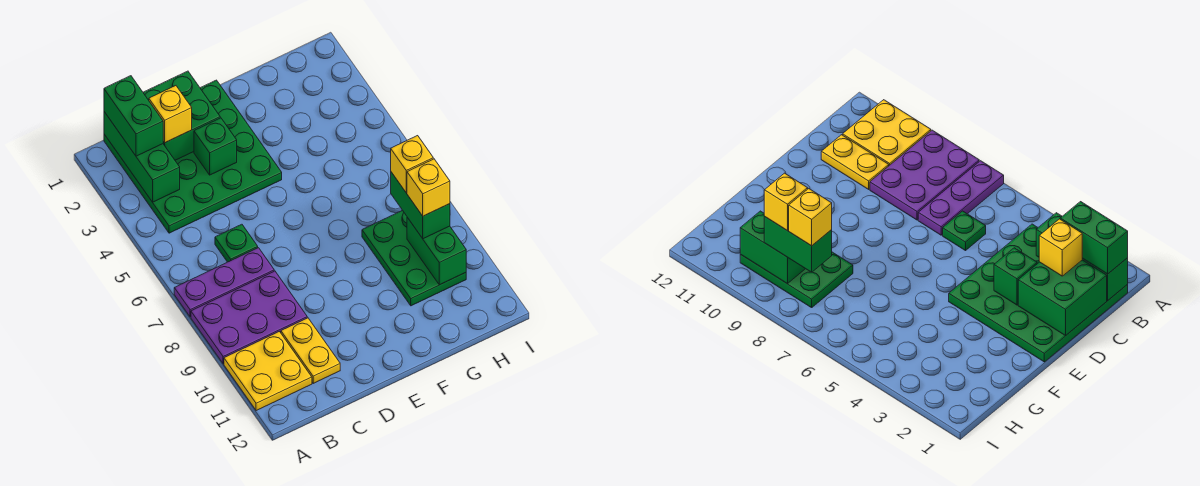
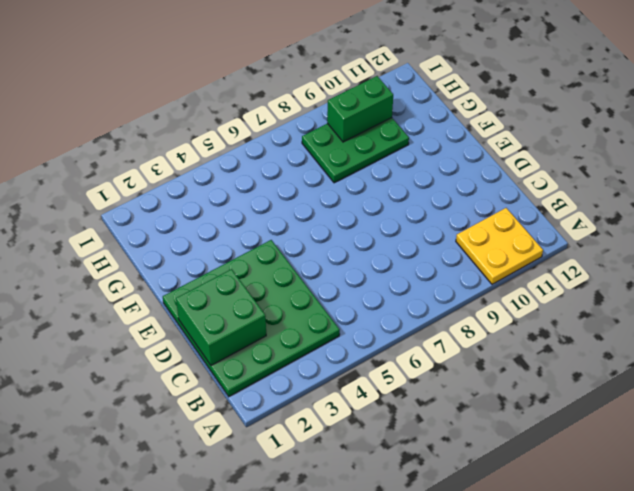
none -> purple plate A7:C7 level 1
none -> purple plate A8:C9 level 1
none -> green plate C6 level 1

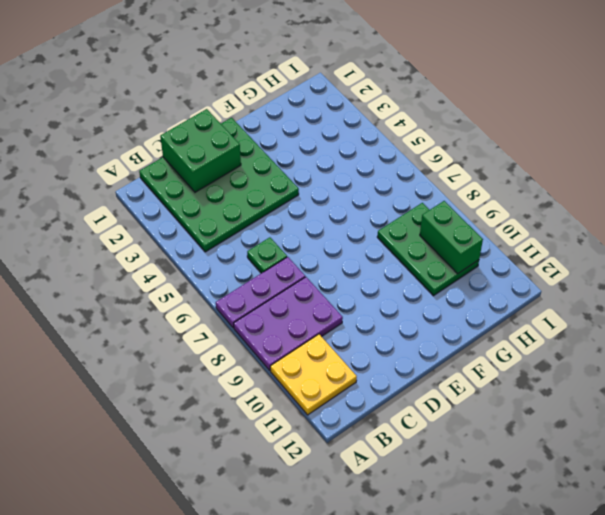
none -> yellow plate C10:C11 level 1
none -> green brick B1:B3 level 2
none -> green brick D3 level 2

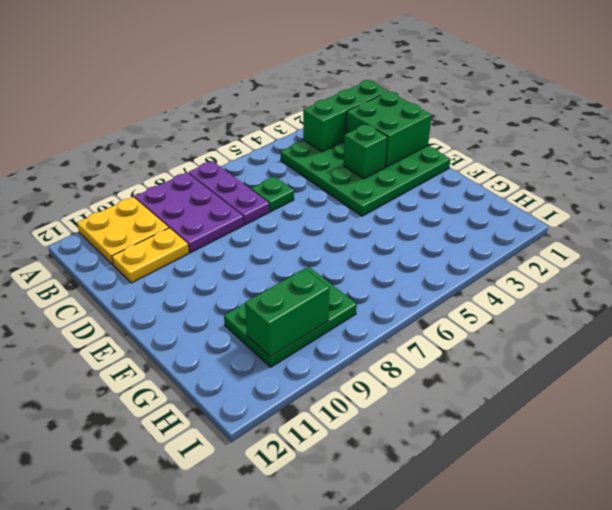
none -> green brick B1:B2 level 3
none -> yellow brick C2 level 3
none -> green brick H8:H9 level 3

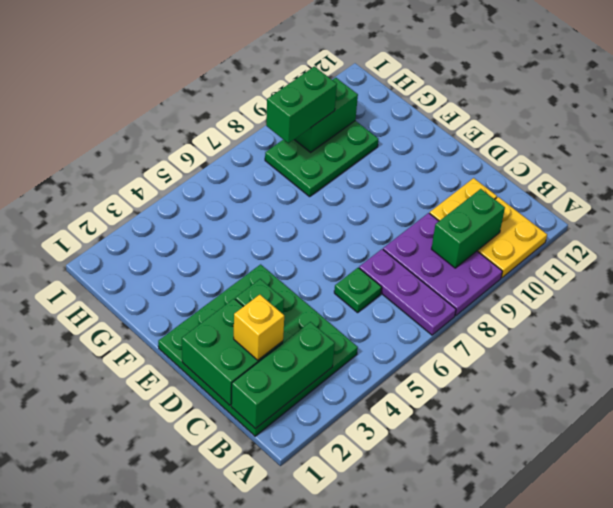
green brick B9:B10 level 2 -> green brick B1:B2 level 3
none -> yellow brick H8 level 4
none -> yellow brick H9 level 4

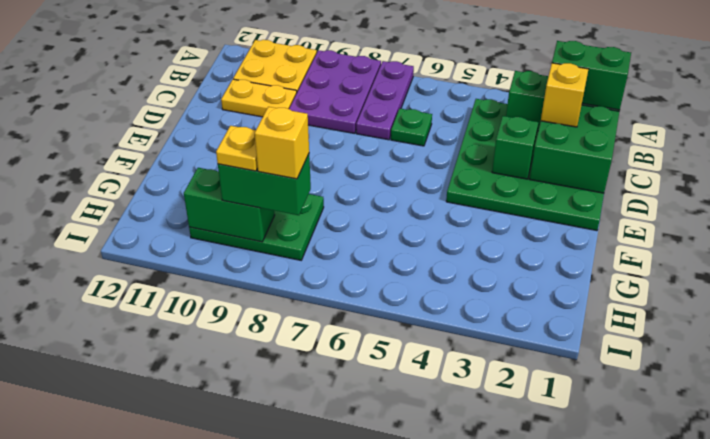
yellow plate H9 level 4 -> yellow brick H9 level 4

